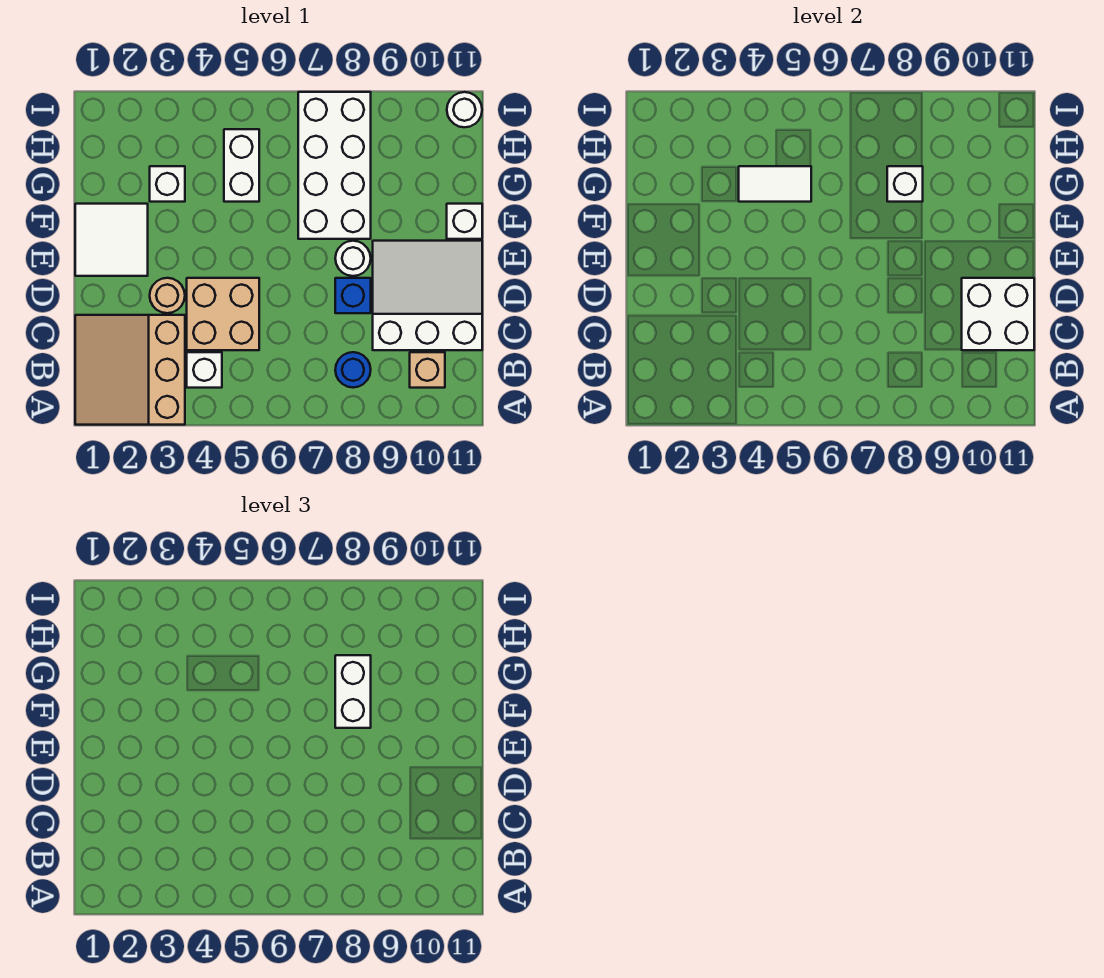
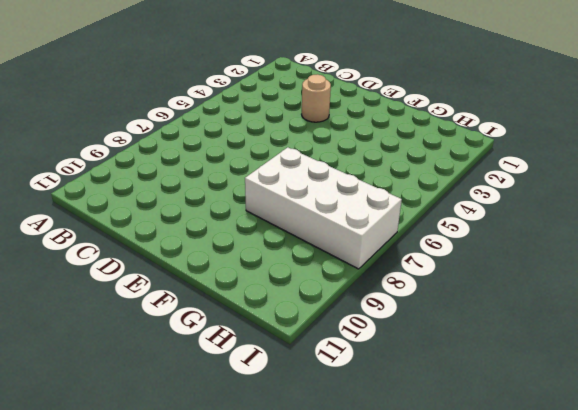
none -> tan slope A1:C3 level 1 top 3
none -> white brick B4 level 1
none -> blue round brick B8 level 1

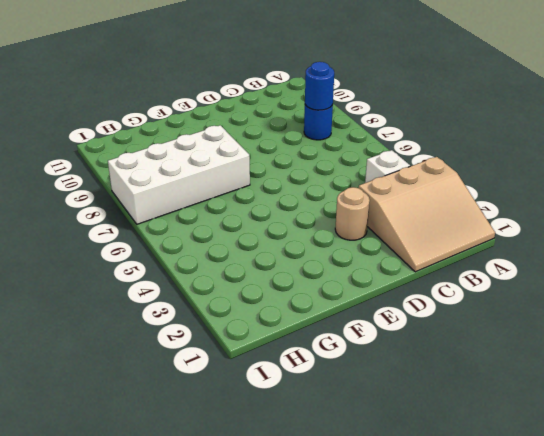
blue round brick B8 level 2 -> none
none -> tan brick B10 level 1
none -> tan brick C4:D5 level 1
none -> white slope C9:E11 level 1 top C

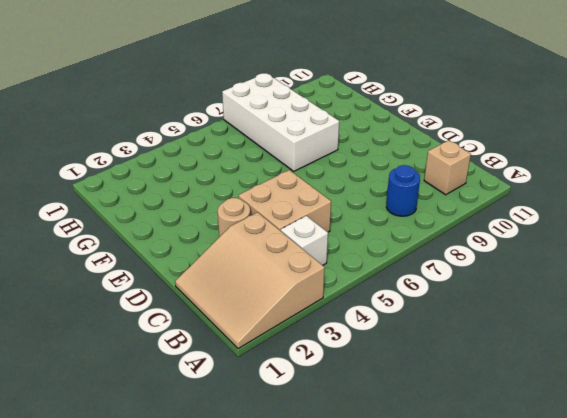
none -> white slope C9:E11 level 1 top C
none -> blue brick D8 level 1
none -> white tile E1:F2 level 1

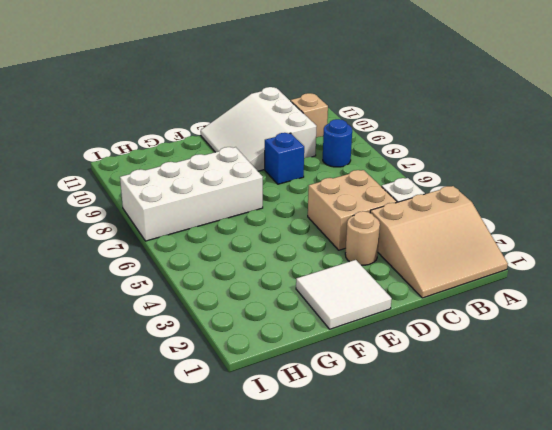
none -> white round brick E8 level 1
none -> white brick F11 level 1
none -> white brick G3 level 1

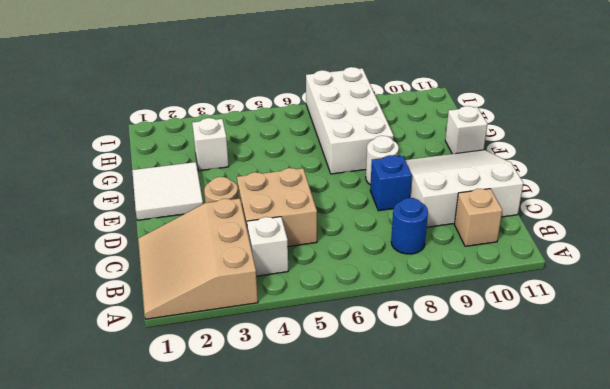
none -> white brick G5:H5 level 1
none -> white round brick I11 level 1
none -> white brick C10:D11 level 2

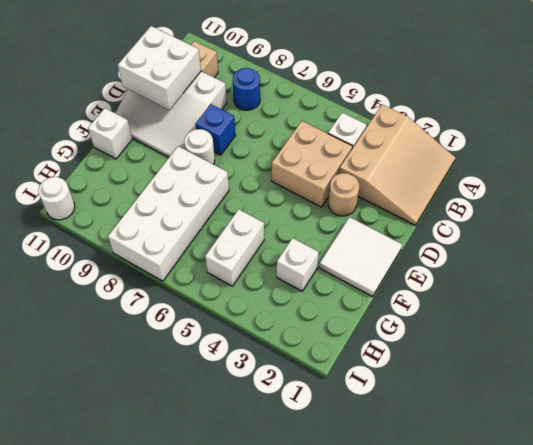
none -> white tile G4:G5 level 2
none -> white brick G8 level 2
none -> white brick F8:G8 level 3

